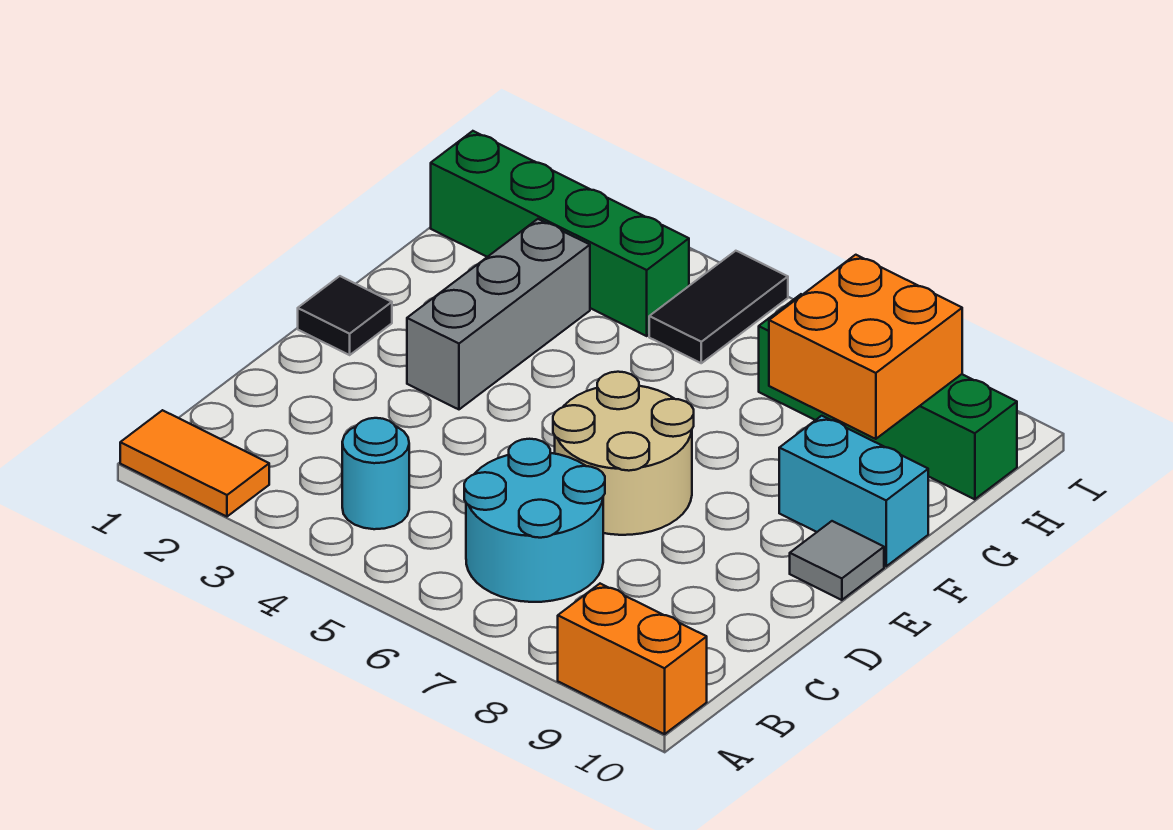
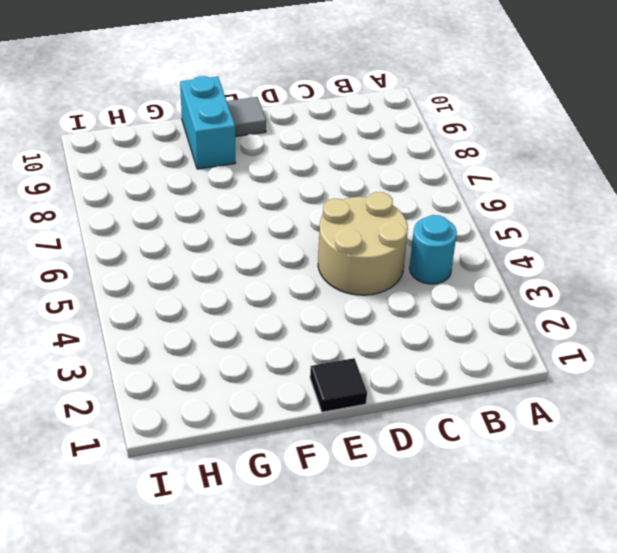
tan round brick C4:D5 level 1 -> tan round brick D6:E7 level 1
none -> orange tile A1:A2 level 1
none -> orange brick A9:A10 level 1
none -> cyan round brick B6:C7 level 1

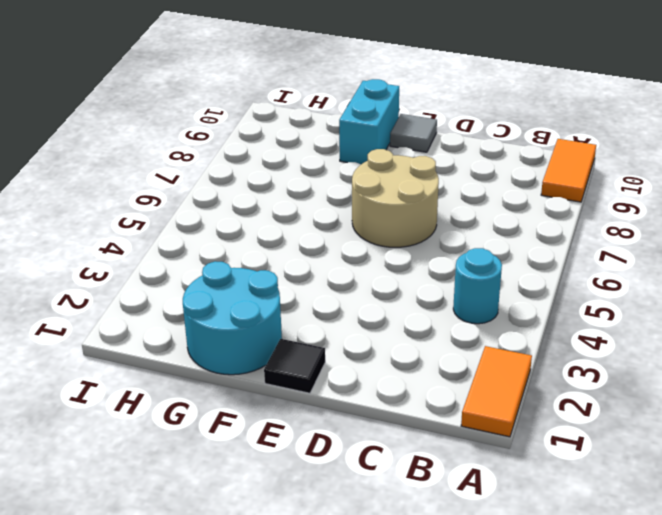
orange tile A9:A10 level 1 -> orange brick A9:A10 level 1
cyan round brick F1:G2 level 1 -> cyan round brick B6:C7 level 1
none -> grey brick E3:G3 level 1
none -> green brick H1:H4 level 1
none -> black tile H5:I5 level 1

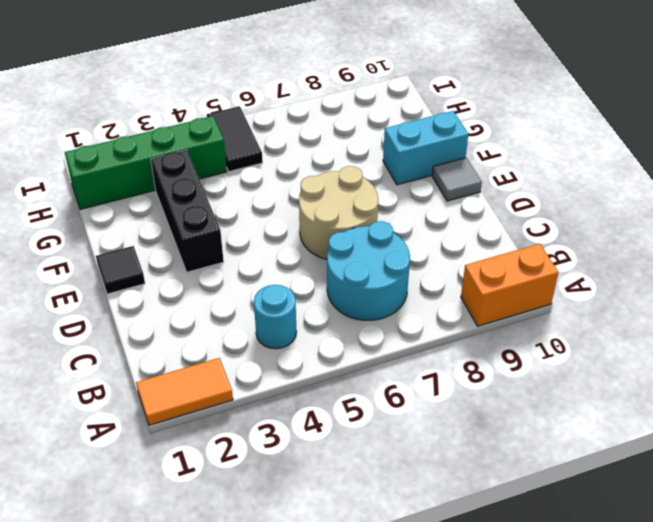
black brick E3:G3 level 1 -> grey brick E3:G3 level 1
none -> green brick H7:H10 level 1
none -> orange brick G8:H9 level 2

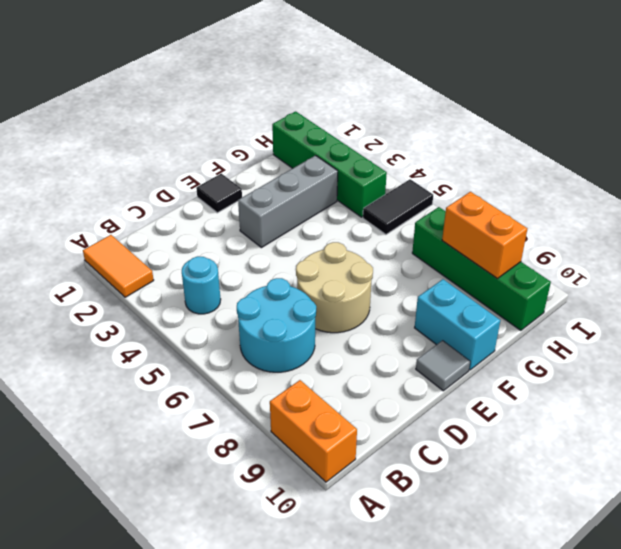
orange brick H8:H9 level 2 -> orange brick G8:H9 level 2

